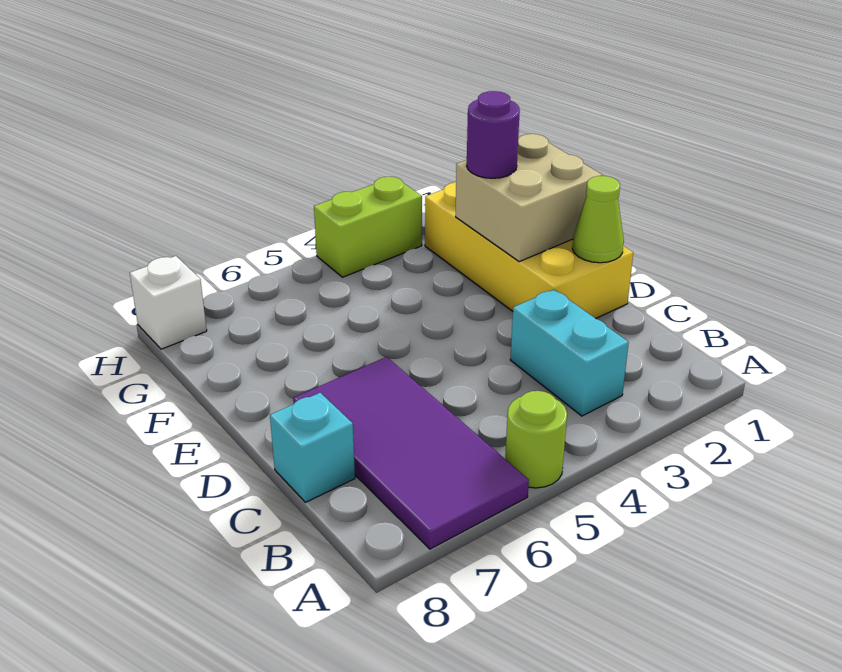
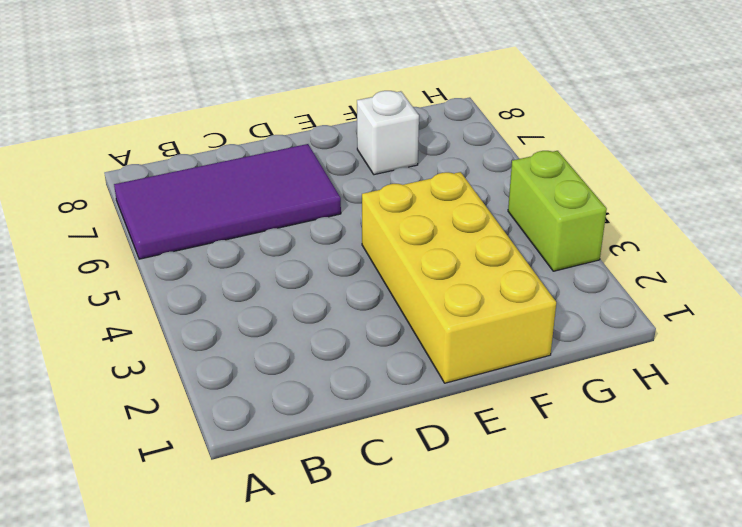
yellow brick E1:F4 level 1 -> yellow brick D1:G2 level 1
white brick F7 level 1 -> white brick H8 level 1
none -> lime round brick A5 level 1
none -> cyan brick B3:C3 level 1

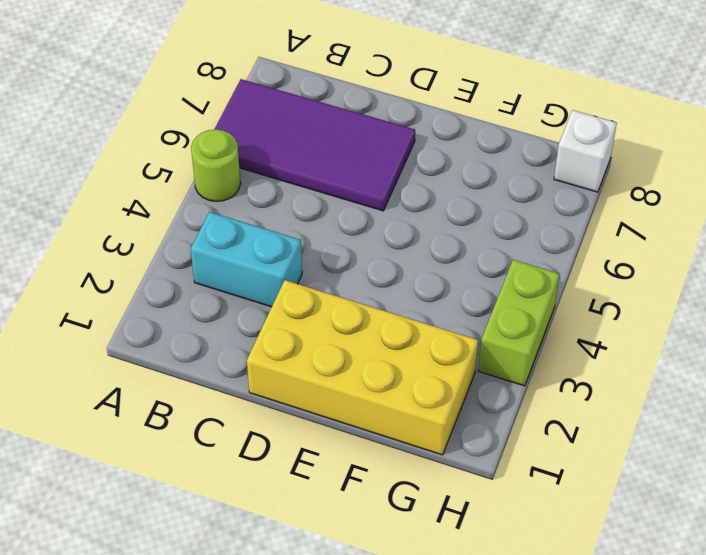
none -> cyan brick C8 level 1
none -> lime cone D1 level 2

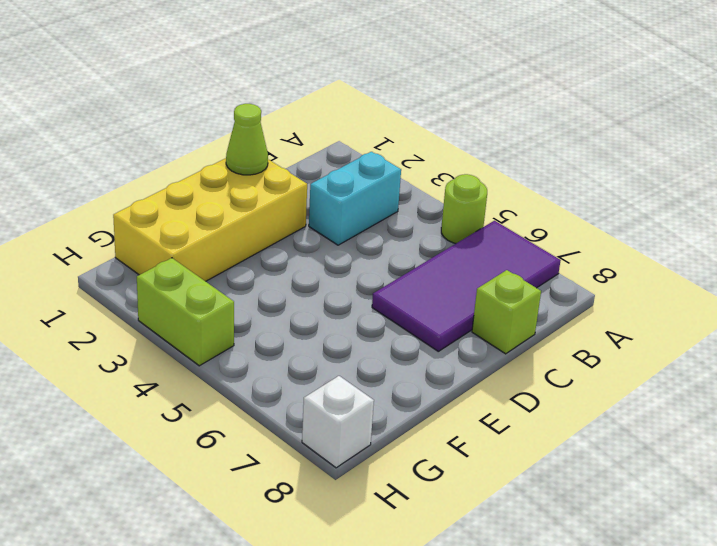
lime brick C8 level 1 -> cyan brick C8 level 1
none -> tan brick E1:F2 level 2
none -> purple round brick F2 level 3

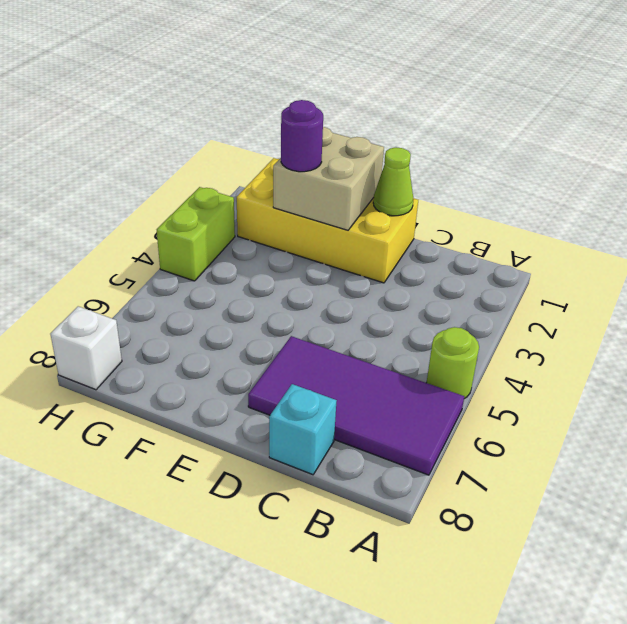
none -> cyan brick B3:C3 level 1

